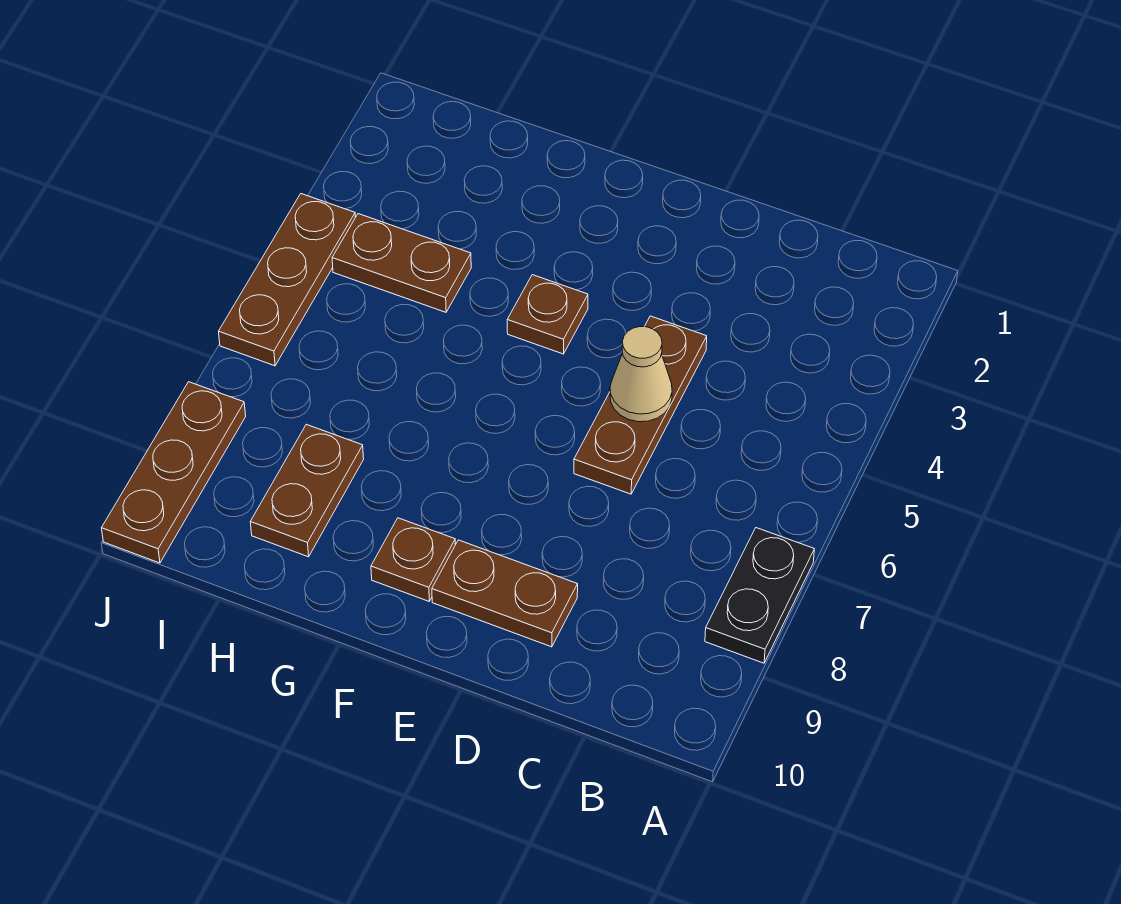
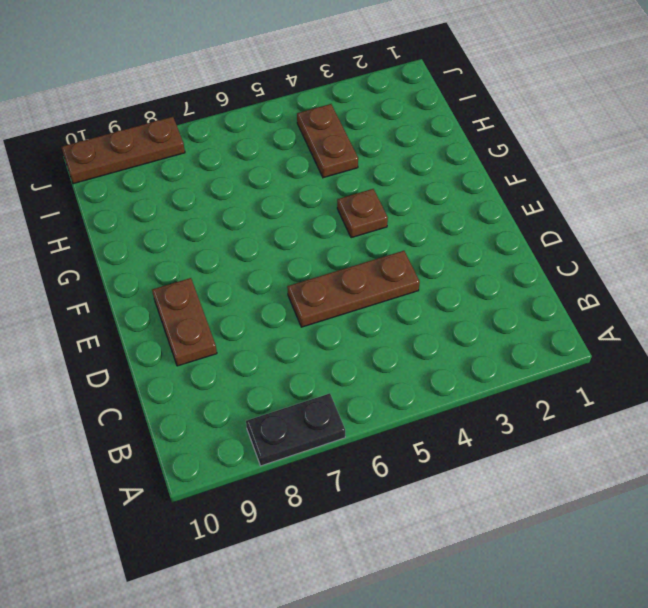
none -> brown plate F9 level 1
none -> brown plate H8:H9 level 1

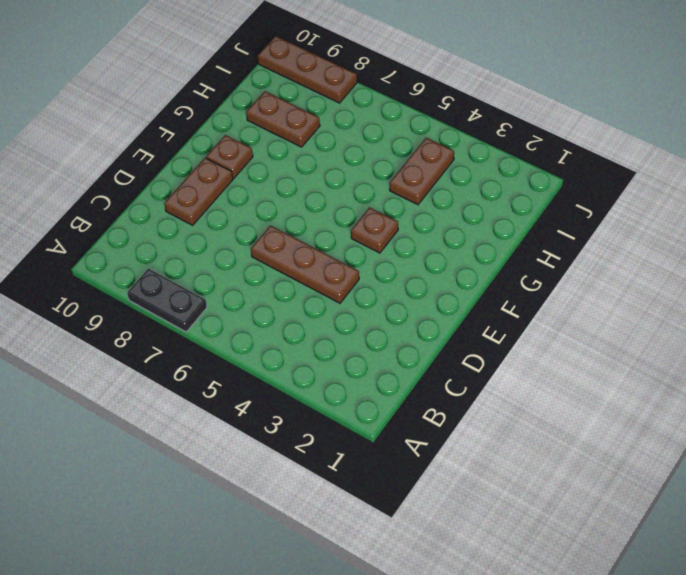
none -> brown plate J4:J6 level 1
none -> tan cone D5 level 2

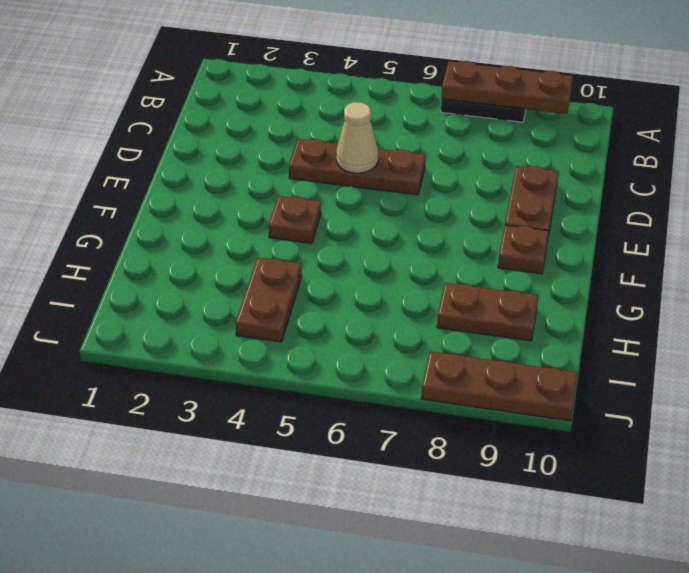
brown plate A7:A9 level 2 -> brown plate J4:J6 level 1

